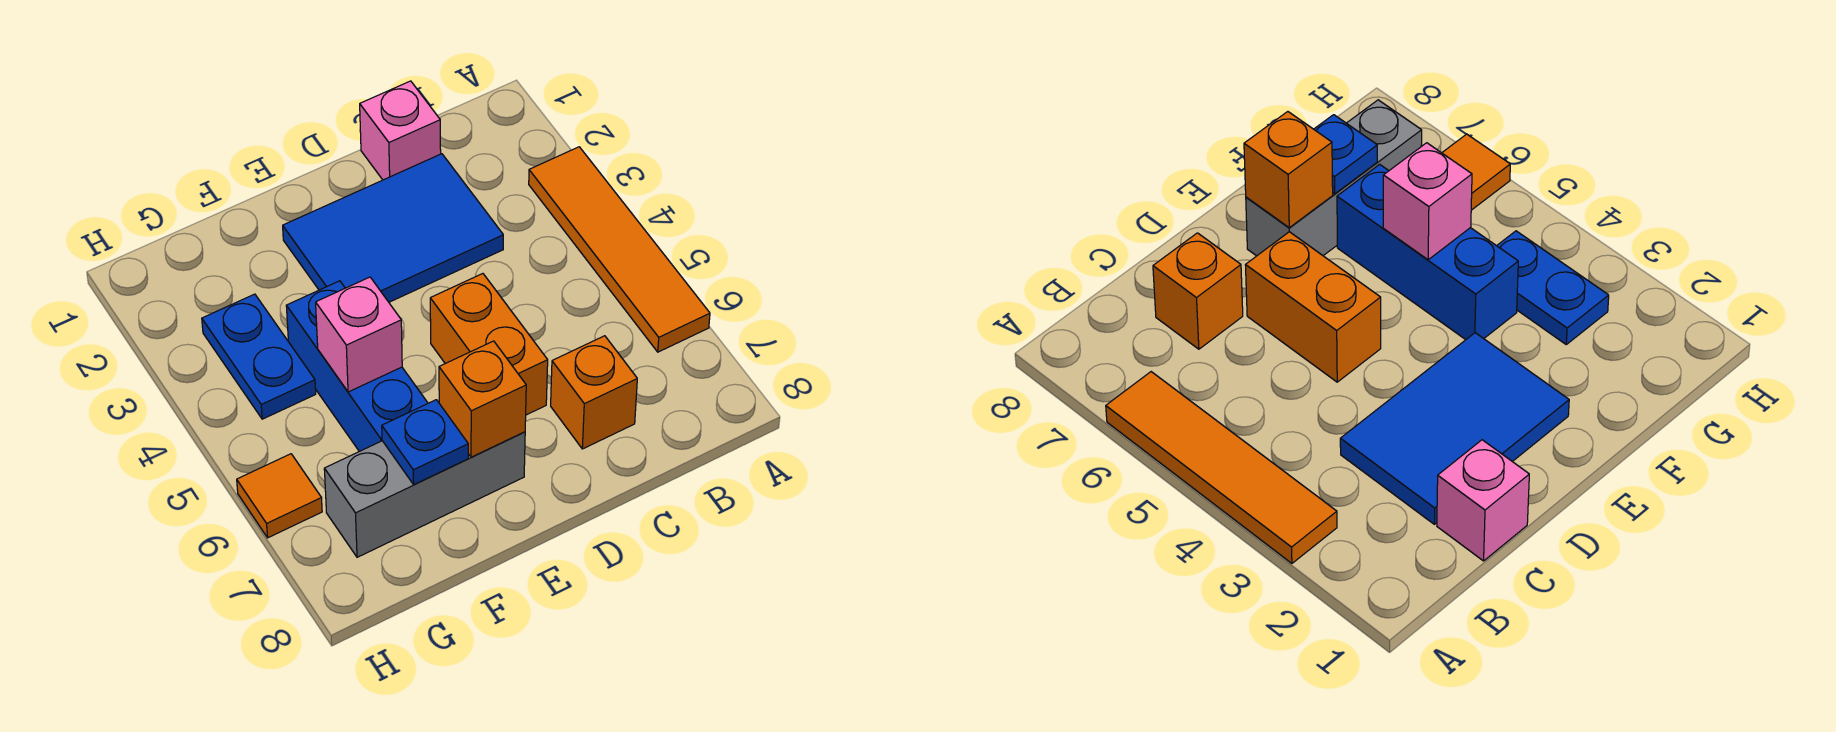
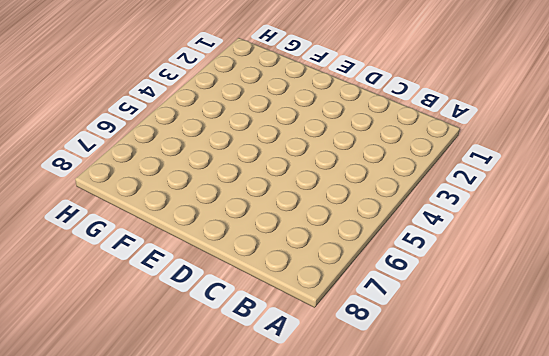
none -> orange tile A3:A6 level 1
none -> pink brick C1 level 1
none -> blue tile C2:E3 level 1

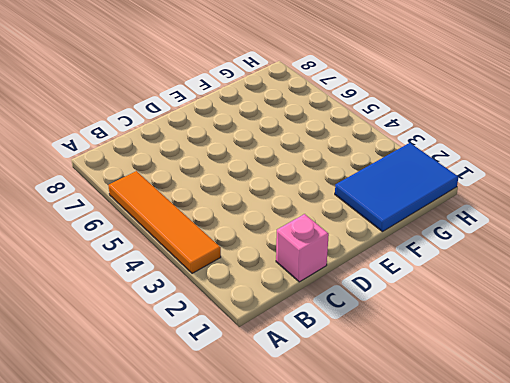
blue tile F1:H2 level 1 -> blue tile C2:E3 level 1
none -> orange brick C7 level 1
none -> orange brick D5:D6 level 1
none -> grey brick E7:G7 level 1

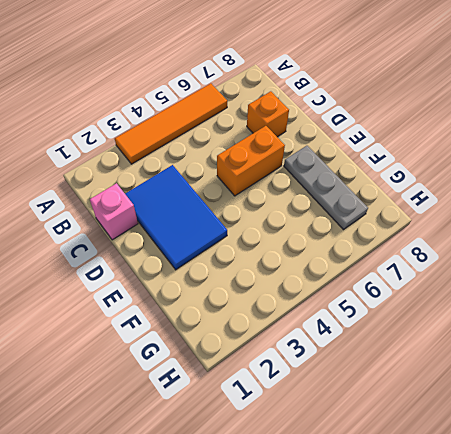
grey plate E7:G7 level 1 -> grey brick E7:G7 level 1
none -> blue brick F4:F6 level 1
none -> blue plate G3:G4 level 1
none -> orange tile H6 level 1

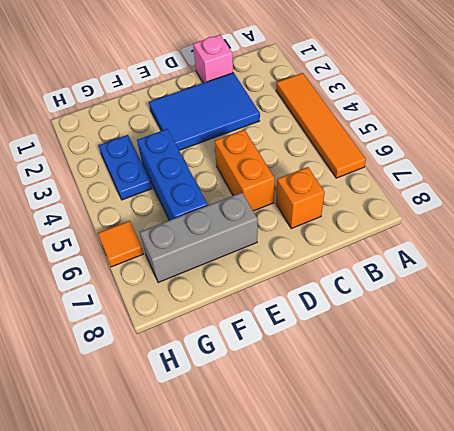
none -> orange brick E7 level 2
none -> pink brick F5 level 2
none -> blue plate F7 level 2

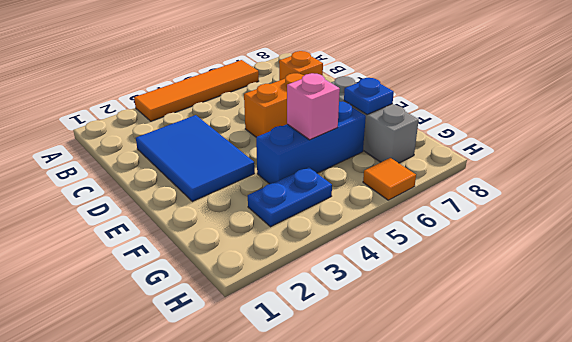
none -> pink brick C1 level 1
none -> orange brick E7 level 2

